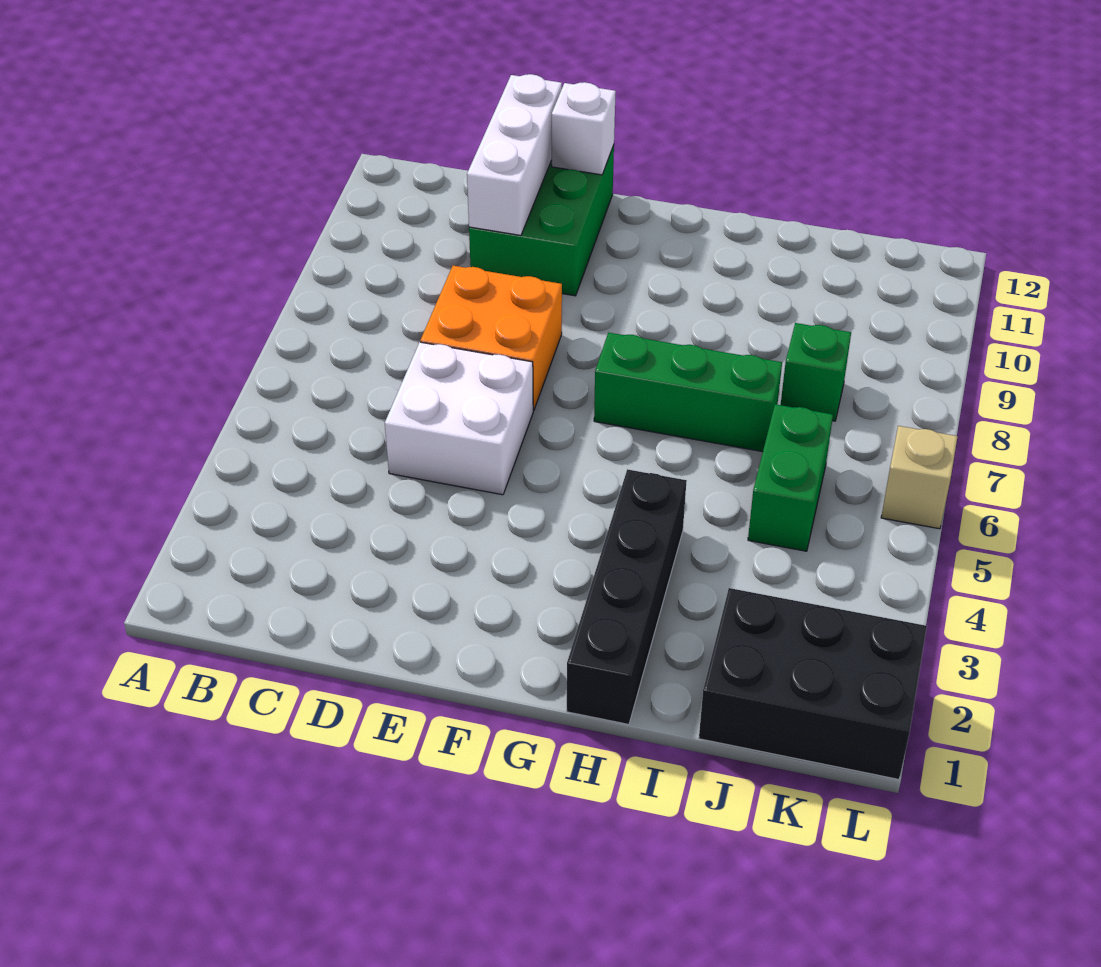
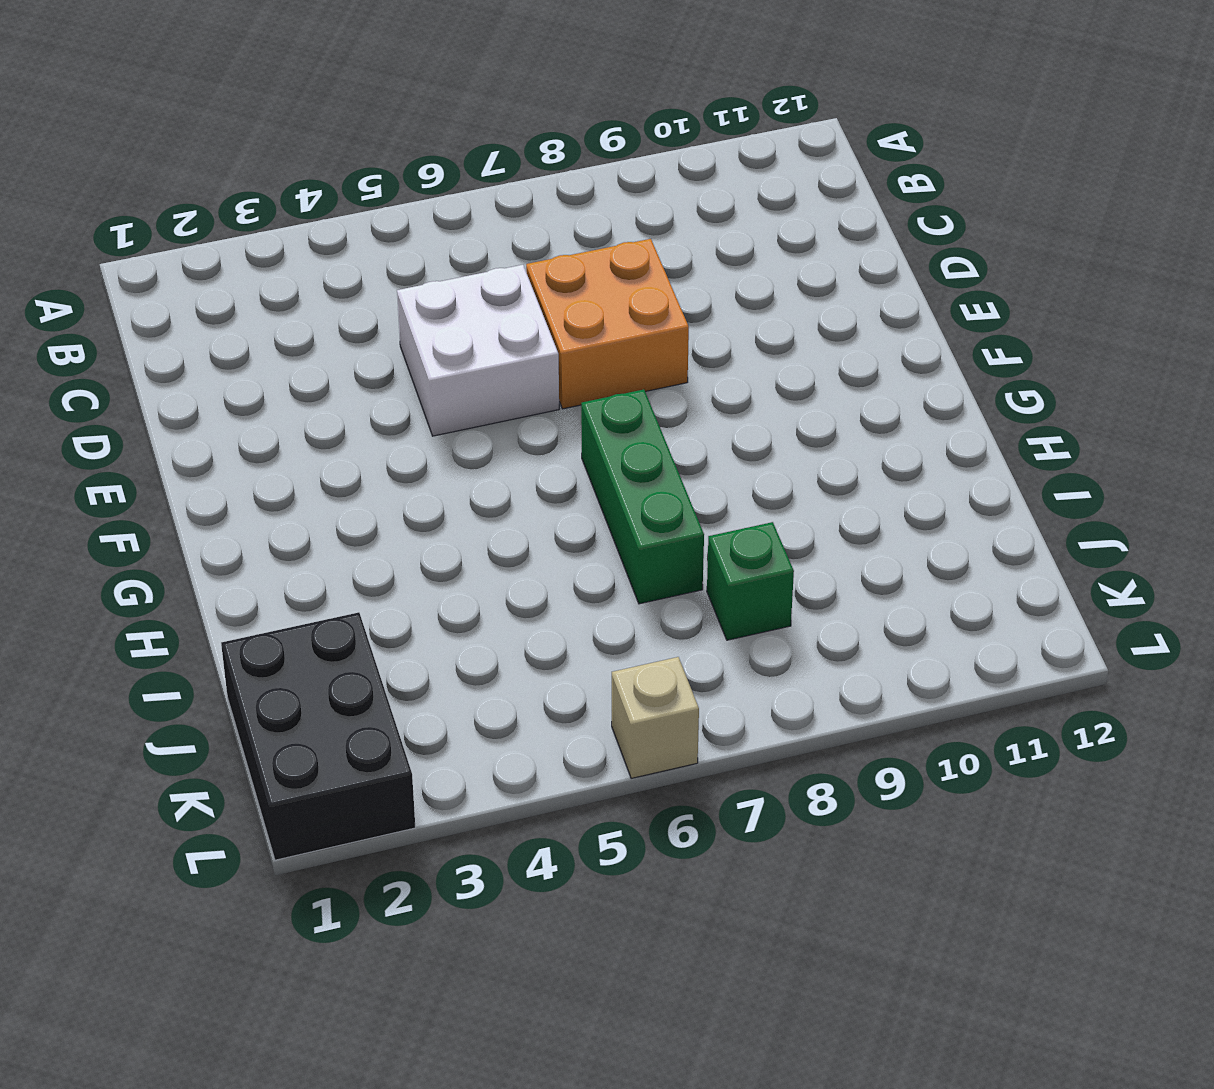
none -> green brick D10:E12 level 1
none -> black brick H1:H4 level 1

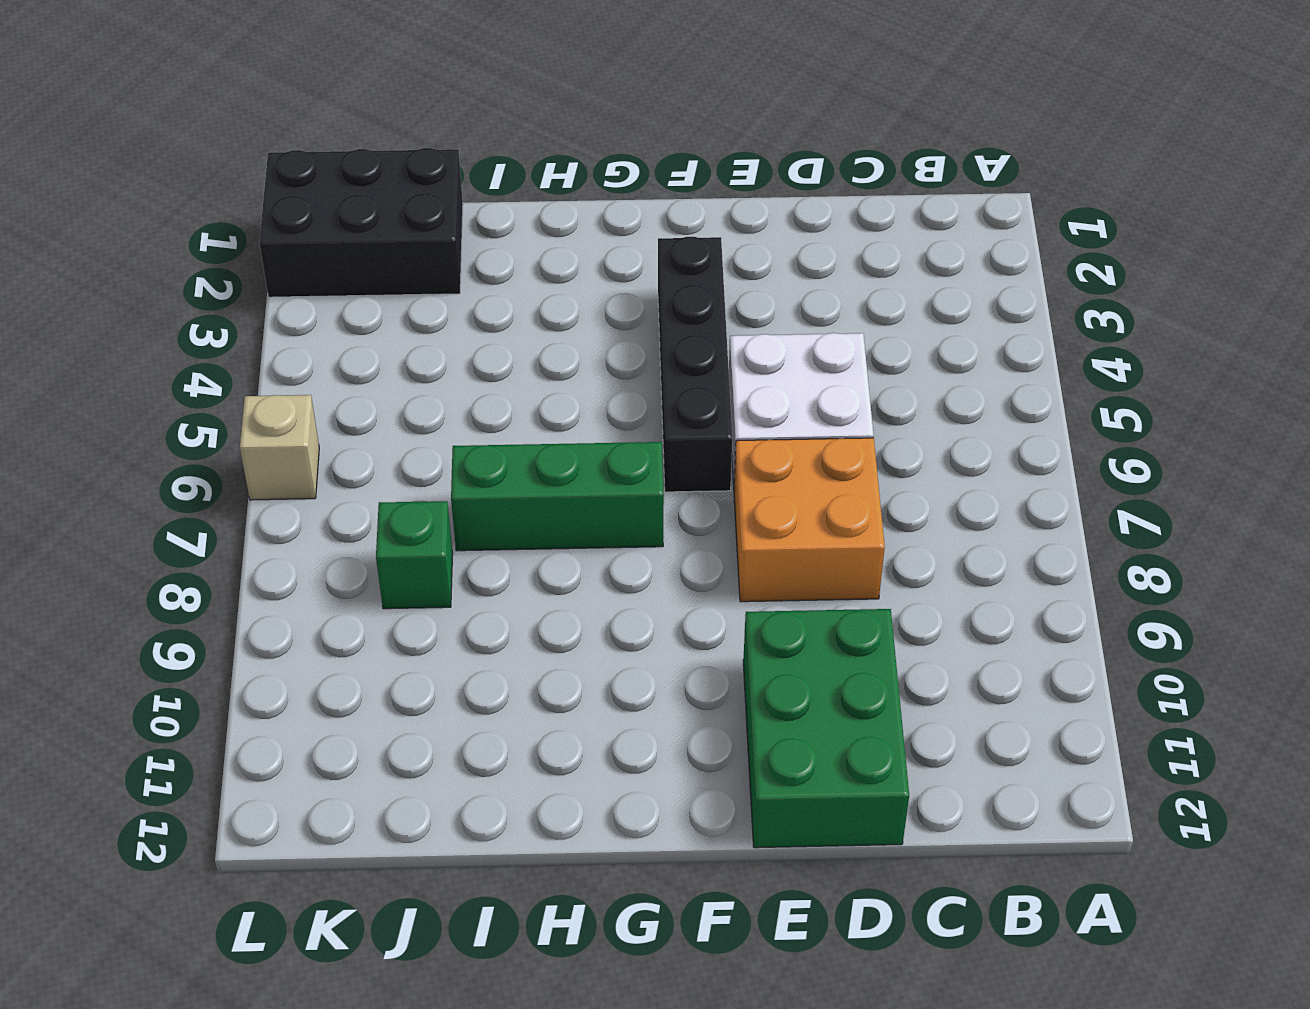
black brick F3:F6 level 1 -> black brick H1:H4 level 1
none -> green brick J5:J6 level 1
none -> white brick D10:D12 level 2

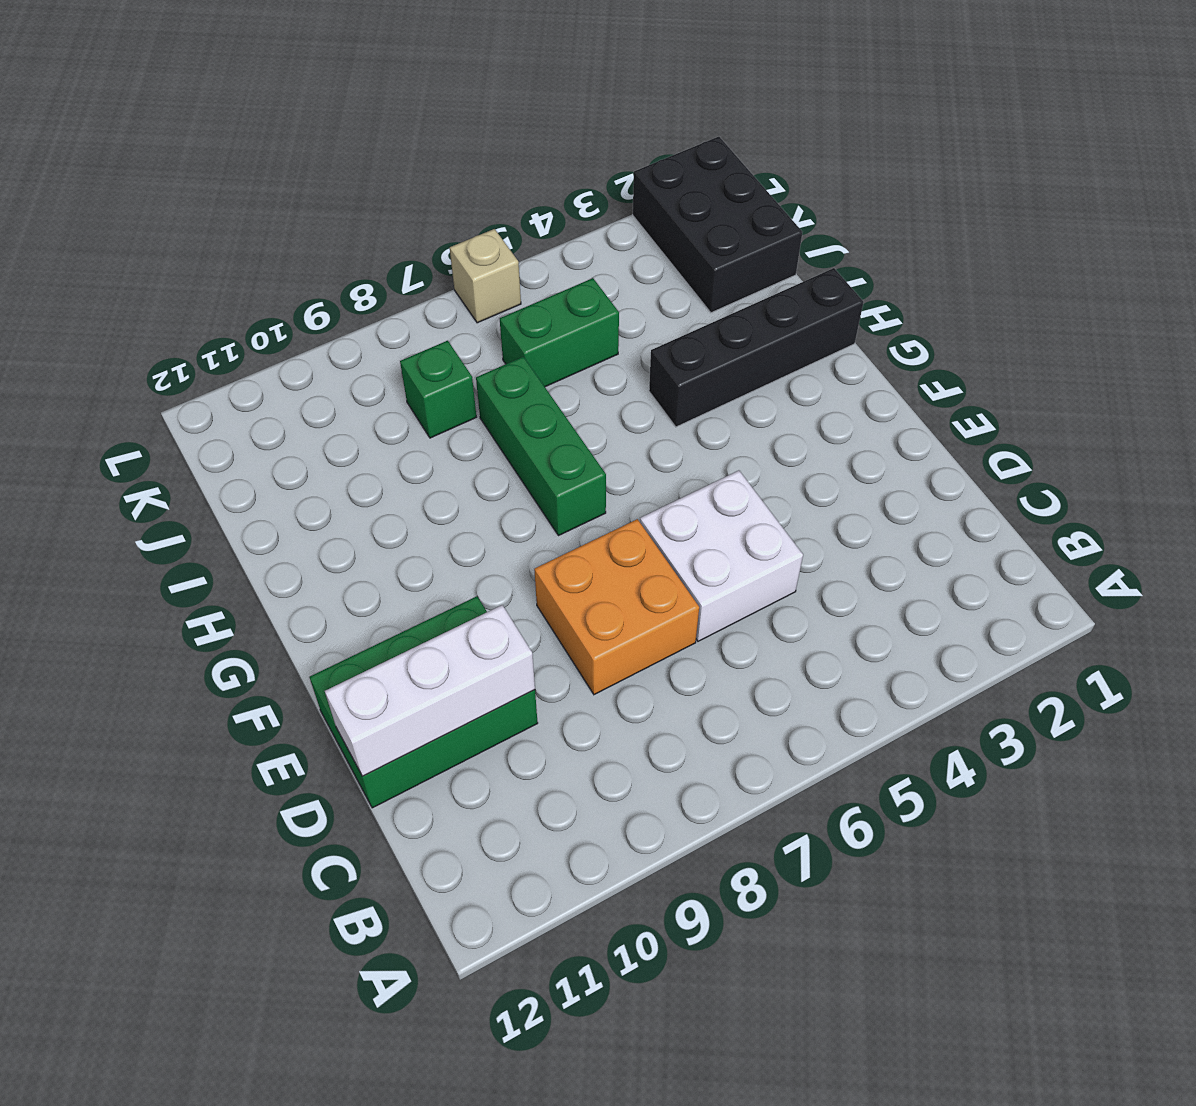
none -> white brick E12 level 2

